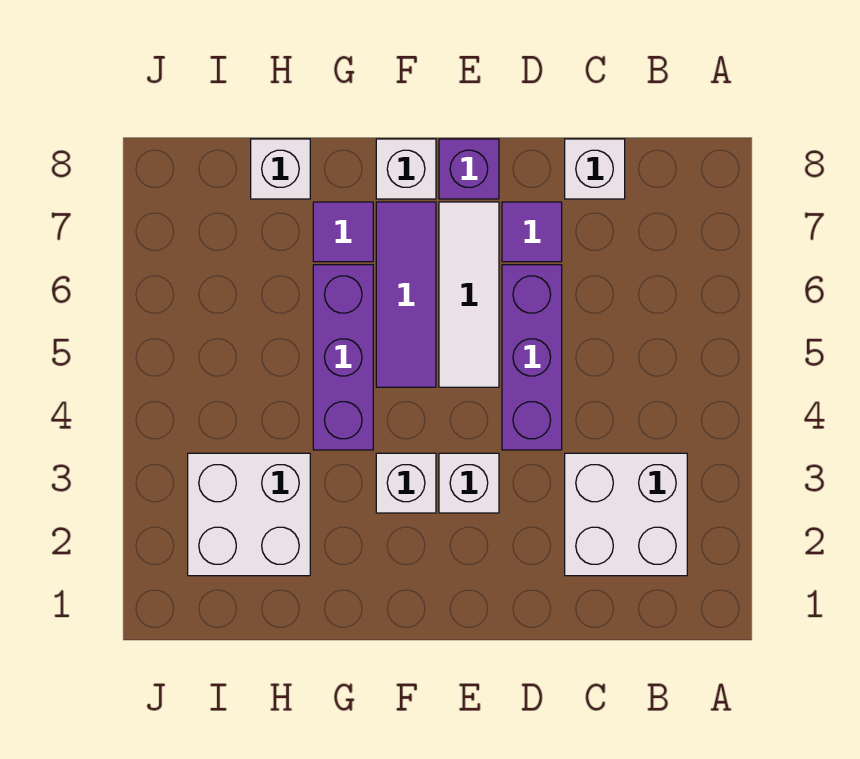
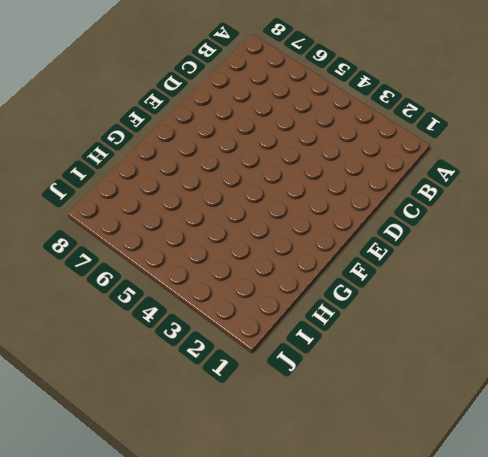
none -> white brick B2:C3 level 1
none -> white brick C8 level 1
none -> purple brick D4:D6 level 1

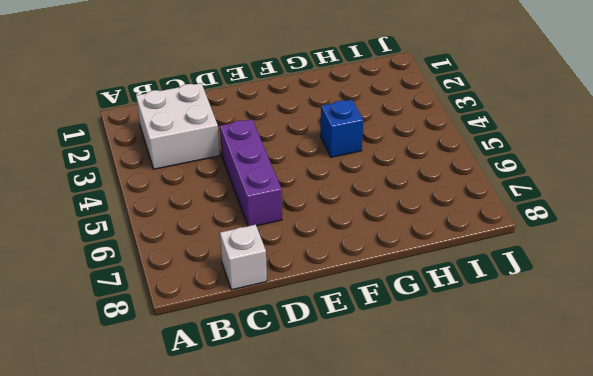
blue brick G4 level 1 -> purple brick G4:G6 level 1
none -> purple tile D7 level 1
none -> white brick E3 level 1
none -> white tile E5:E7 level 1

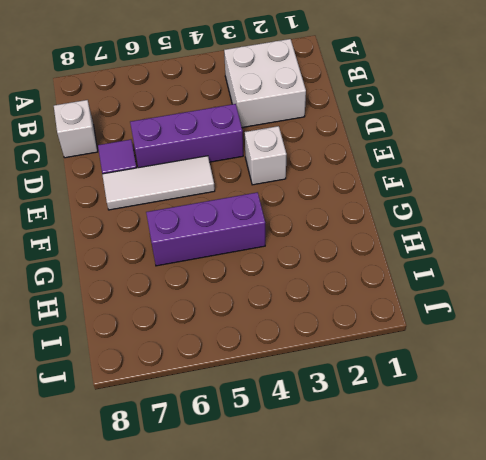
none -> purple brick E8 level 1
none -> white brick F3 level 1
none -> purple tile F5:F7 level 1

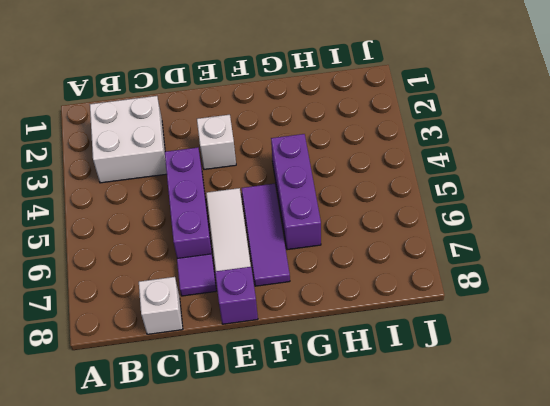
none -> white brick F3 level 1
none -> white brick F8 level 1
none -> purple tile G7 level 1

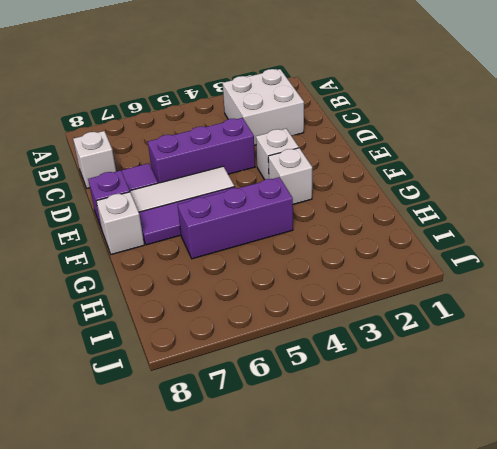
none -> purple tile G7 level 1
none -> white brick H2:I3 level 1
none -> white brick H8 level 1

